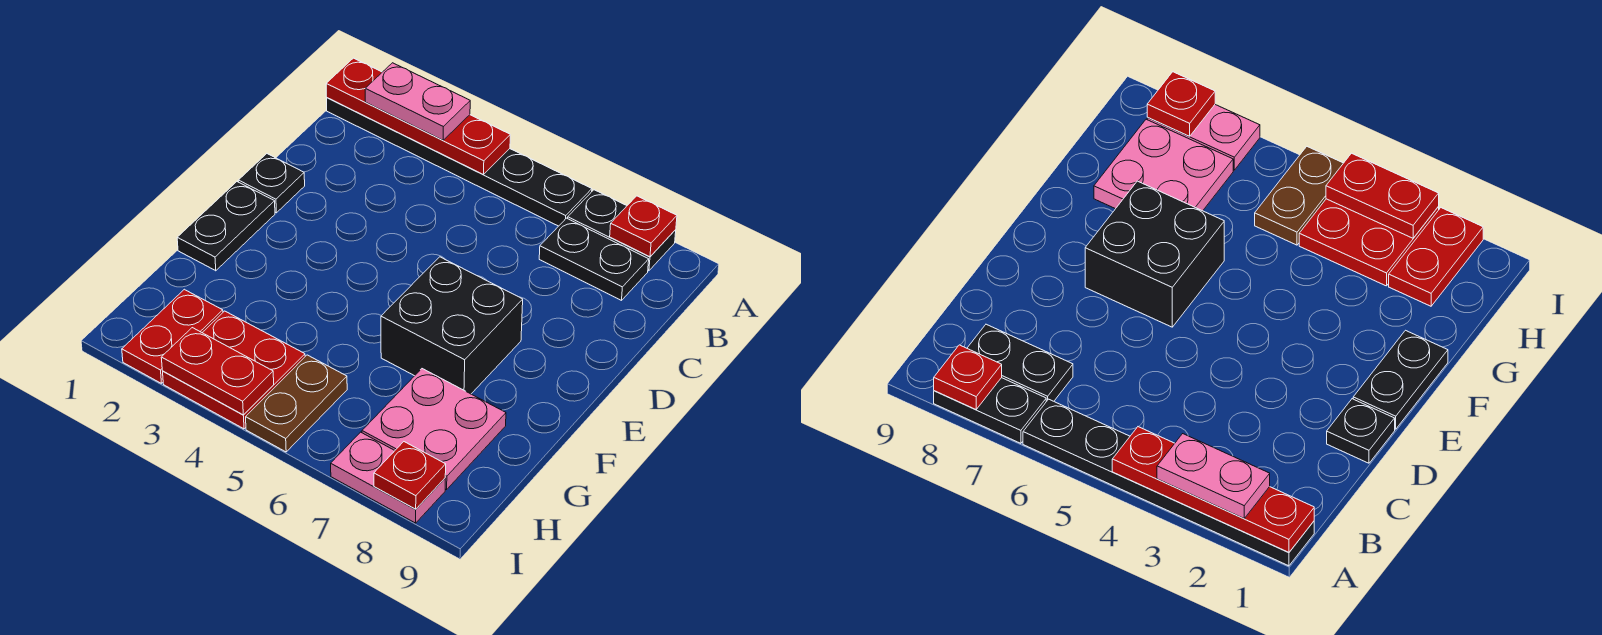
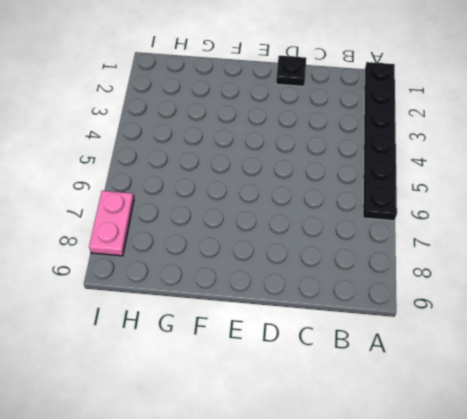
none -> black plate A7:A8 level 1
none -> black plate B7:B8 level 1
none -> black plate E1:F1 level 1

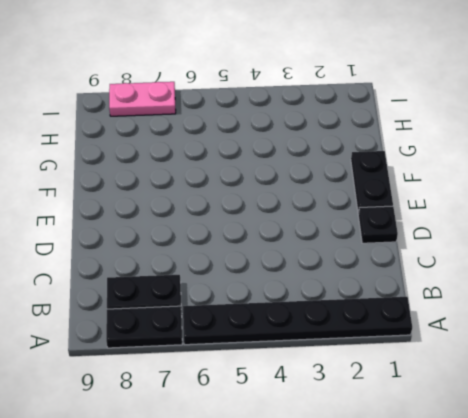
none -> black brick E6:F7 level 1
none -> pink plate G7:H8 level 1
none -> red plate H2:I2 level 1

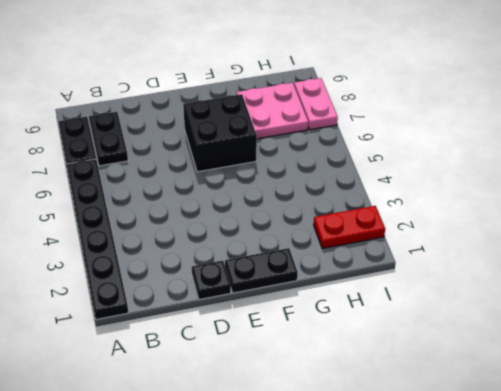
none -> red plate H3:I4 level 1
none -> brown plate H5:I5 level 1
none -> red plate A1:A4 level 2

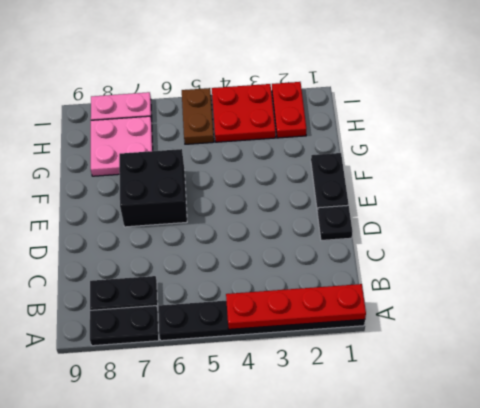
none -> red plate A8 level 2
none -> red plate I3:I4 level 2
none -> red plate I8 level 2

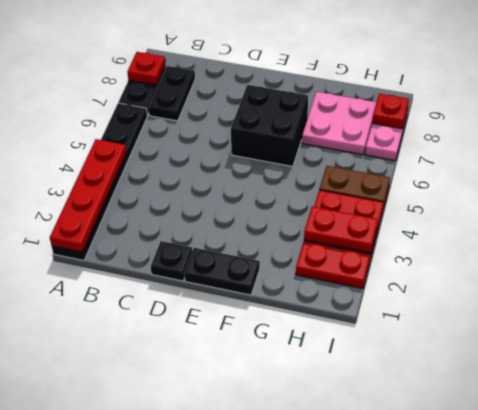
red plate H3:I3 level 2 -> red plate I3:I4 level 2
none -> pink plate A2:A3 level 3

